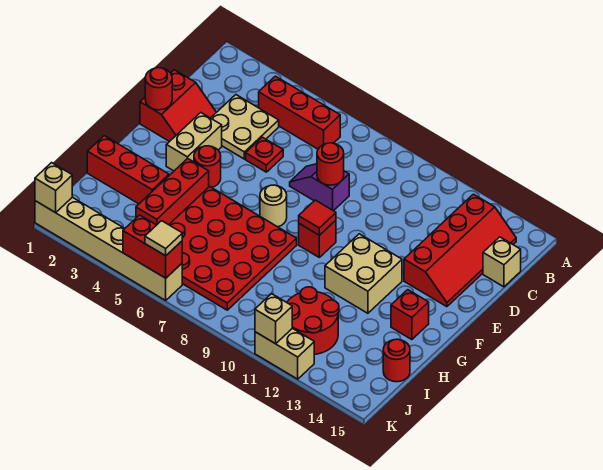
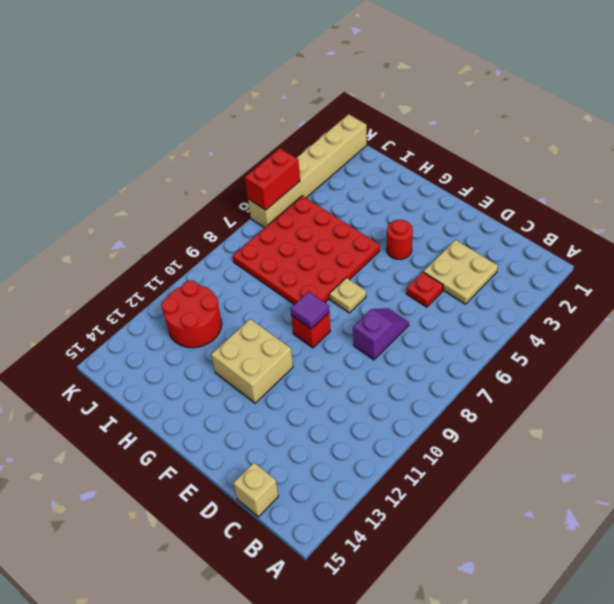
tan plate F7 level 1 -> tan round brick F7 level 1
purple tile F9 level 2 -> red tile F9 level 2
none -> red brick B4:B6 level 1
none -> red slope B13:E14 level 1 top 13
none -> red slope D1:E2 level 1 top 1

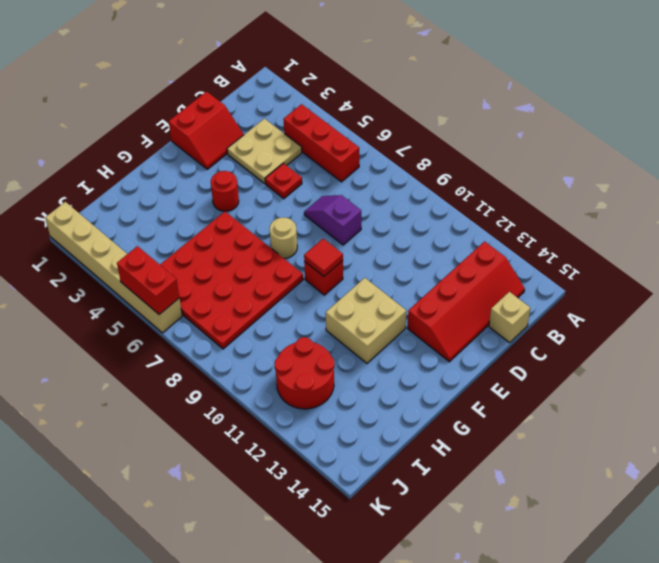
none -> tan brick E3:F3 level 1
none -> red brick G4:I4 level 1
none -> red brick G14 level 1

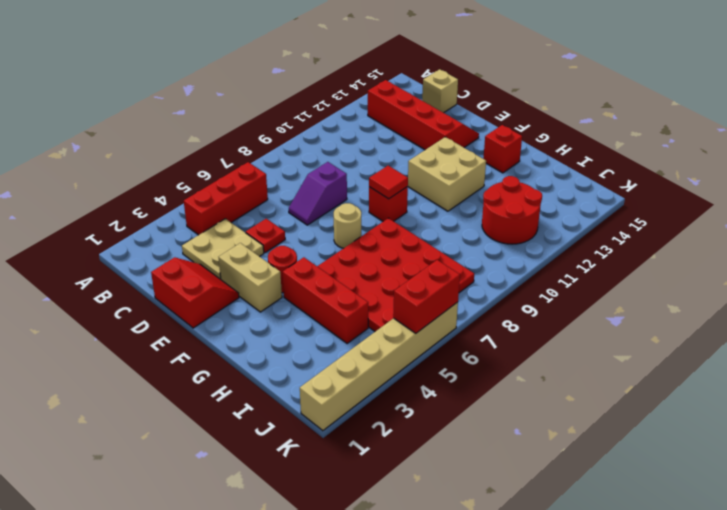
none -> red brick H1:H3 level 1
none -> red round brick I15 level 1
none -> tan brick K11:K12 level 1

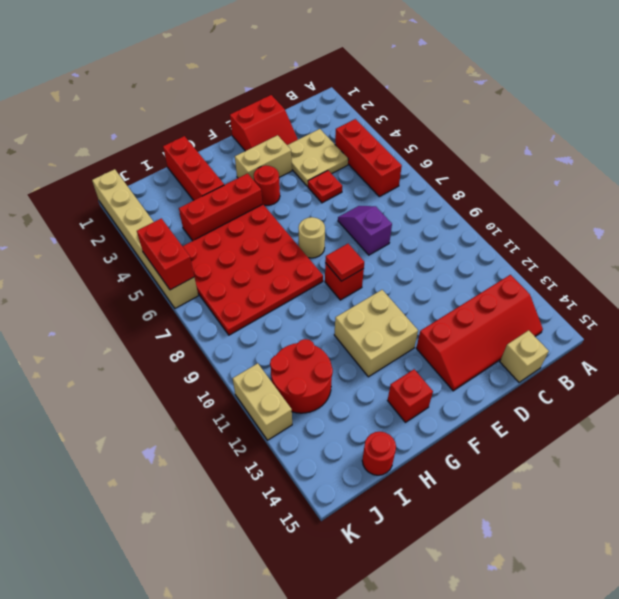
none -> red round brick D8 level 2
none -> red round brick E1 level 2
none -> tan brick K1 level 2

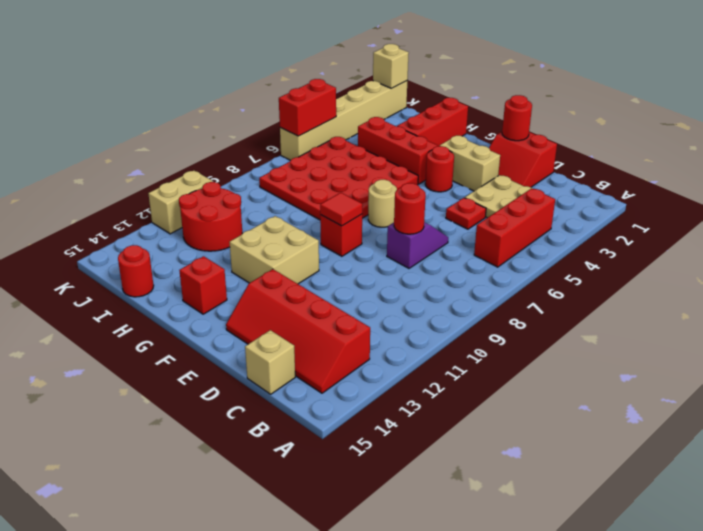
none -> tan brick K11 level 2
none -> tan tile K6 level 3

